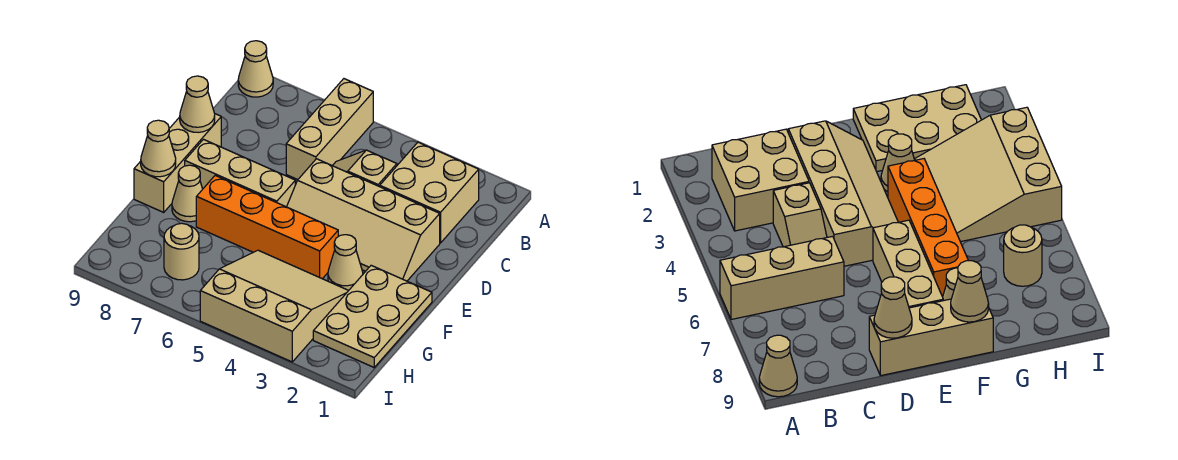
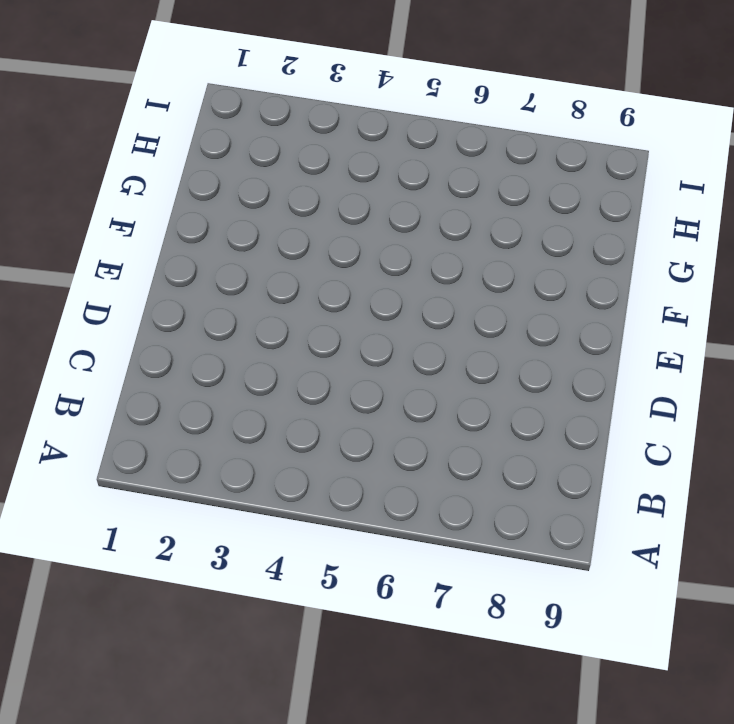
none -> tan brick A6:C6 level 1
none -> tan cone A9 level 1
none -> tan brick B2:C3 level 1

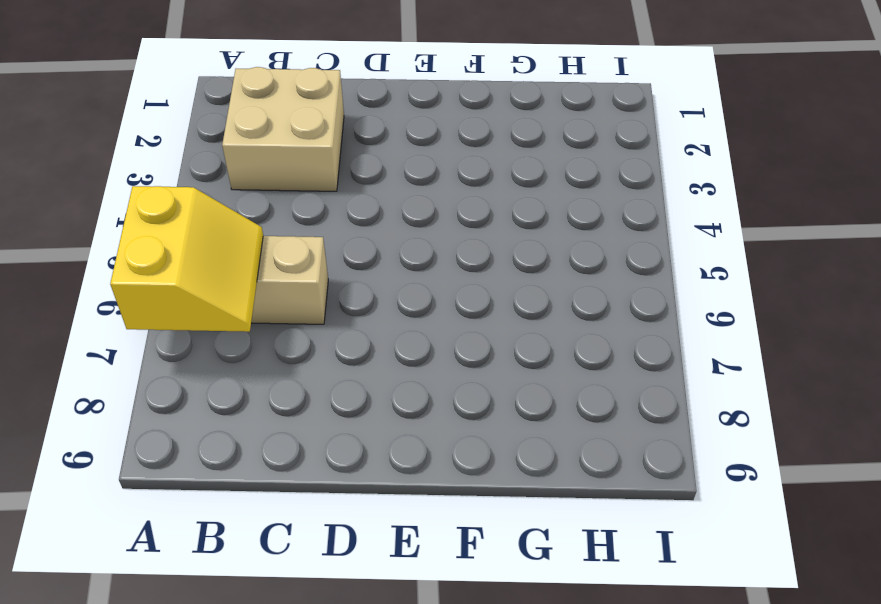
yellow slope A6:B7 level 2 top A -> none
none -> tan cone A9 level 1
none -> tan slope C4:C5 level 1 top 4
none -> tan slope D2:E5 level 1 top D

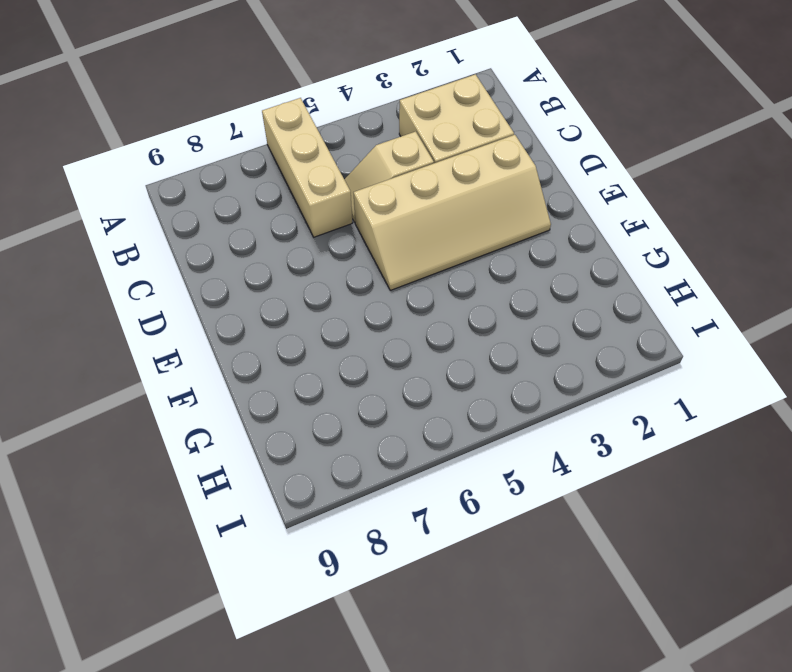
none -> tan cone A9 level 1
none -> tan brick D9:F9 level 1
none -> tan brick E6:E8 level 1

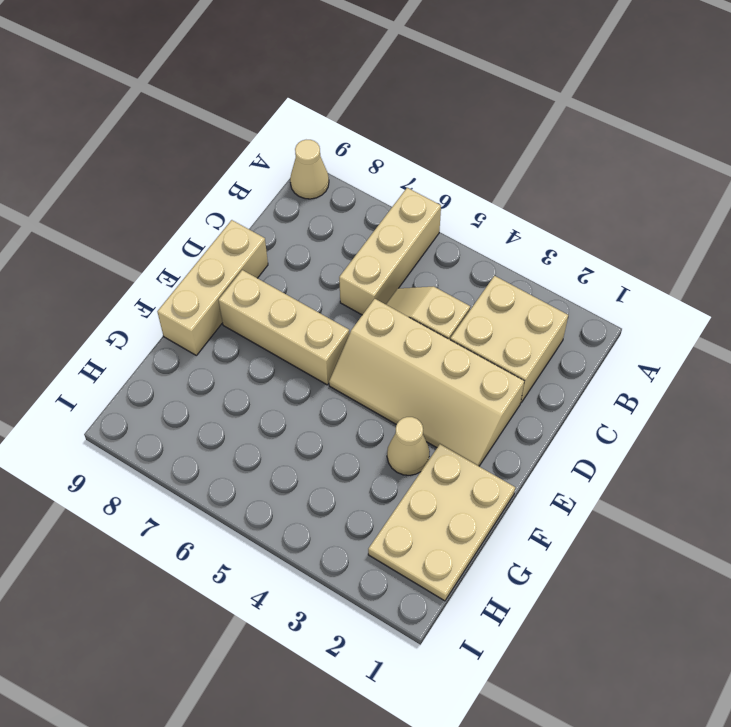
none -> orange brick F4:F7 level 1
none -> tan cone F8 level 1
none -> tan slope G3:I5 level 1 top I

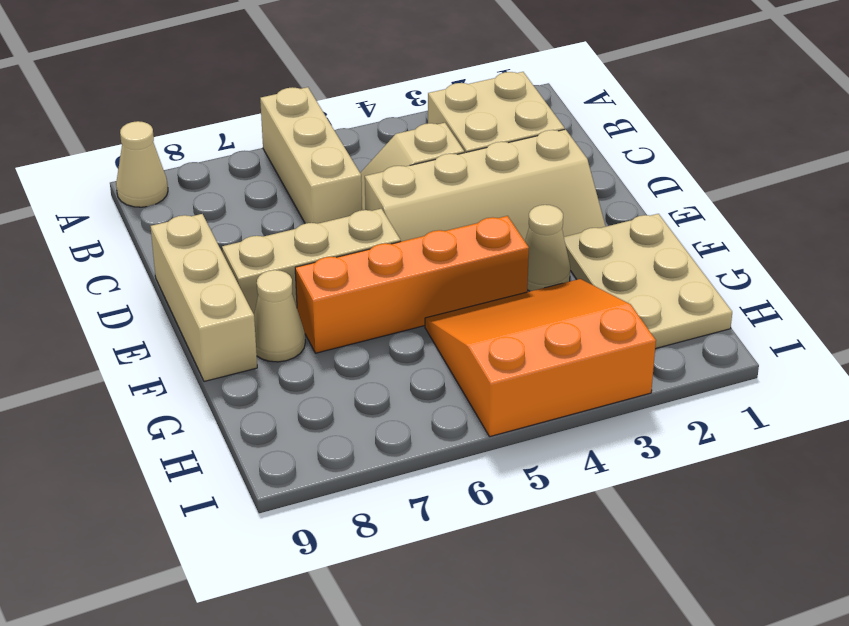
orange slope G3:I5 level 1 top I -> tan slope G3:I5 level 1 top I
none -> tan round brick H7 level 1
none -> tan cone D9 level 2
none -> tan cone F9 level 2

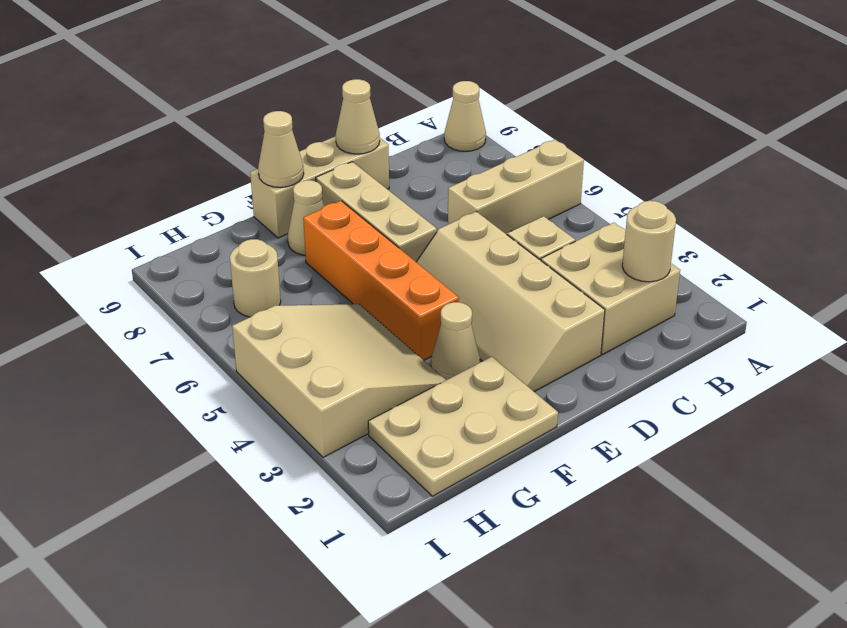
tan round brick B2 level 2 -> none

